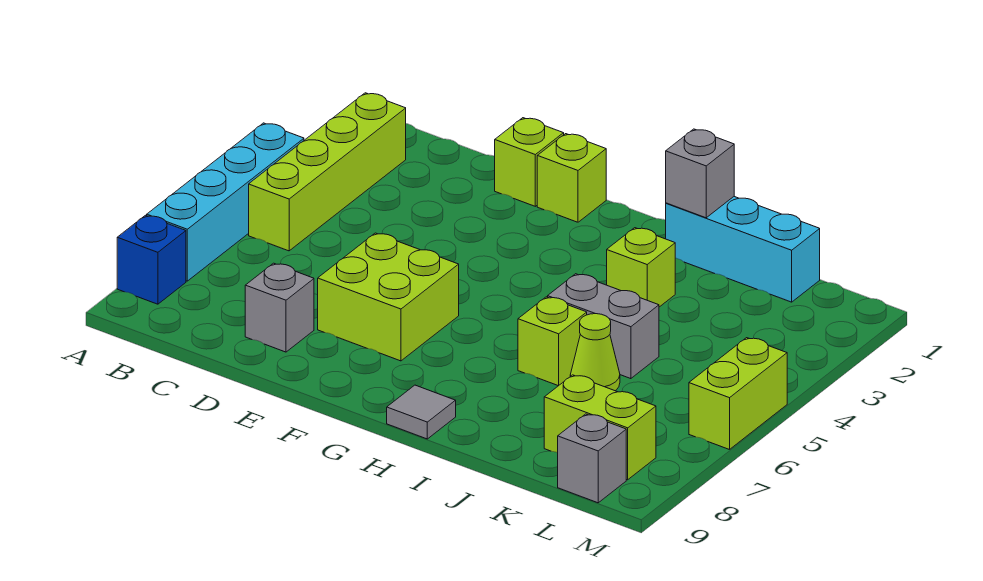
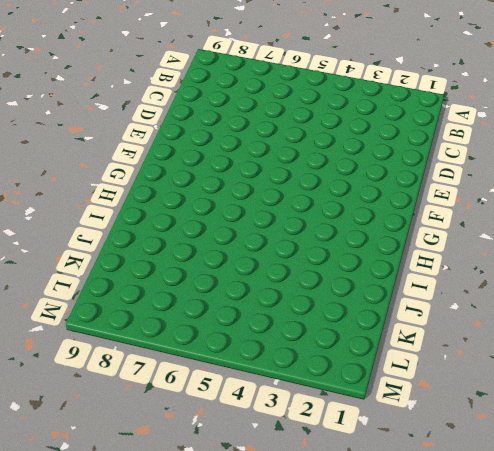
none -> cyan brick A4:A7 level 1
none -> blue brick A8 level 1
none -> lime brick B2:B5 level 1

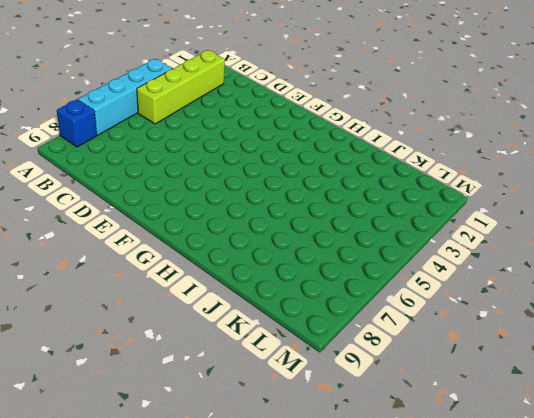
none -> grey brick D8 level 1
none -> lime brick E1 level 1
none -> lime brick E6:F7 level 1

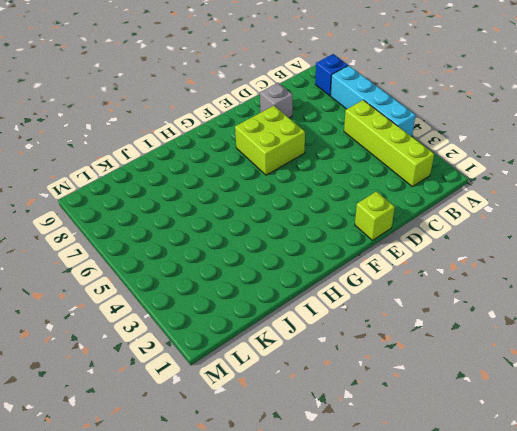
none -> lime brick F1 level 1
none -> grey tile H9 level 1
none -> cyan brick I1:K1 level 1

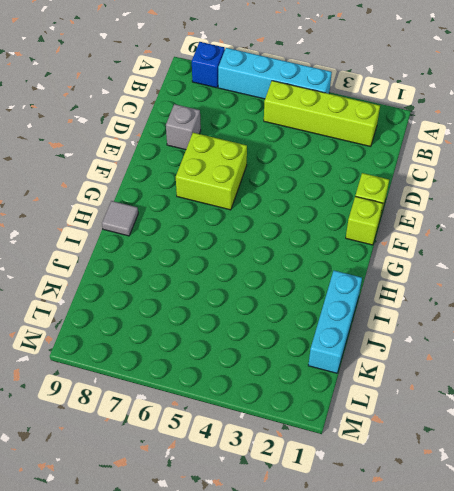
none -> lime brick I3 level 1
none -> grey brick I5:J5 level 1
none -> lime brick I6 level 1

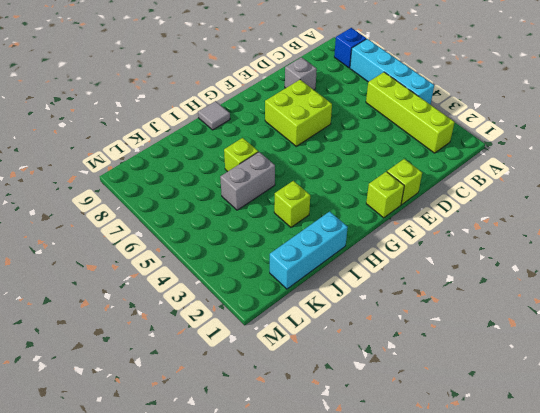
none -> lime cone J6 level 1
none -> lime brick K8:L8 level 1
none -> grey brick L9 level 1

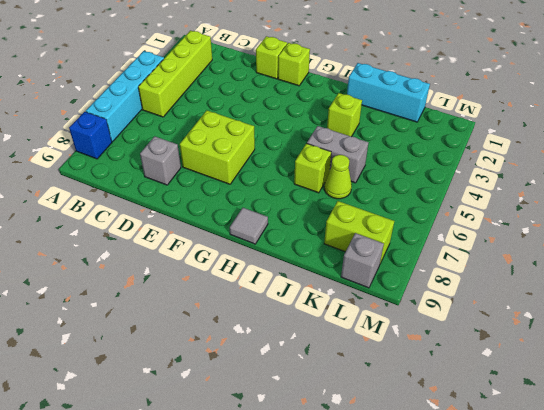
none -> lime brick M5:M6 level 1
none -> grey brick I1 level 2

